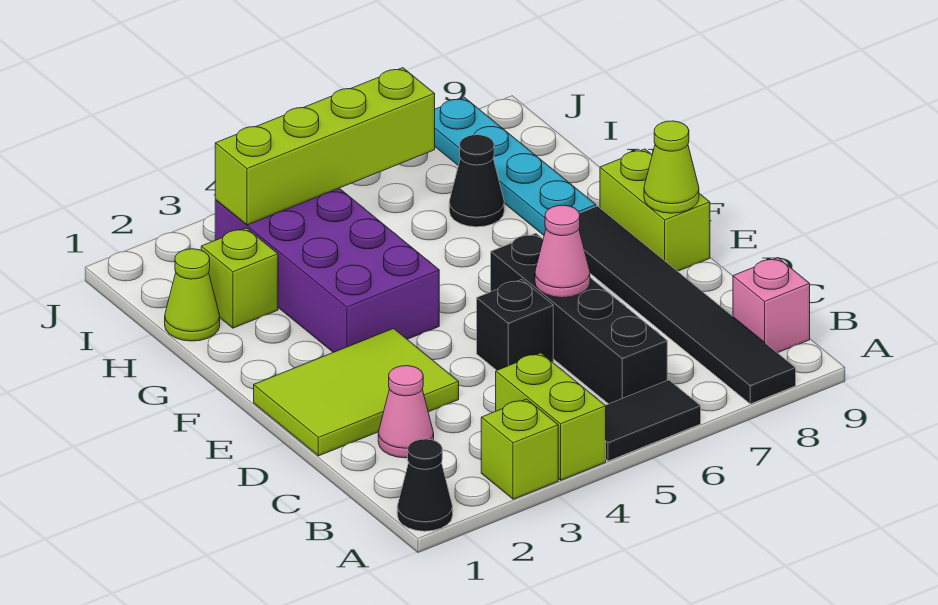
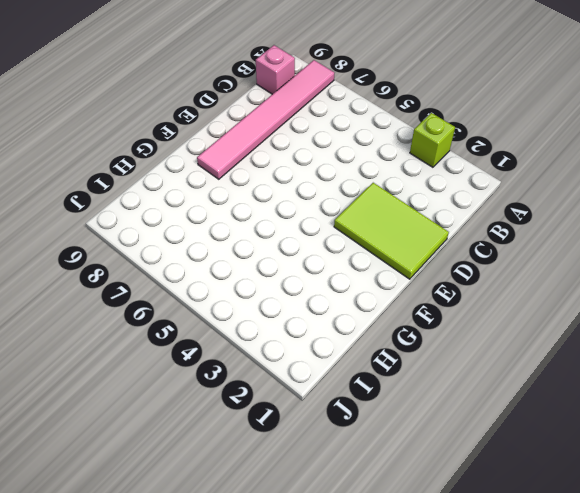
pink tile A8:F8 level 1 -> black tile A8:F8 level 1
none -> black cone A1 level 1
none -> lime brick A4:B4 level 1
none -> black tile A5:A6 level 1

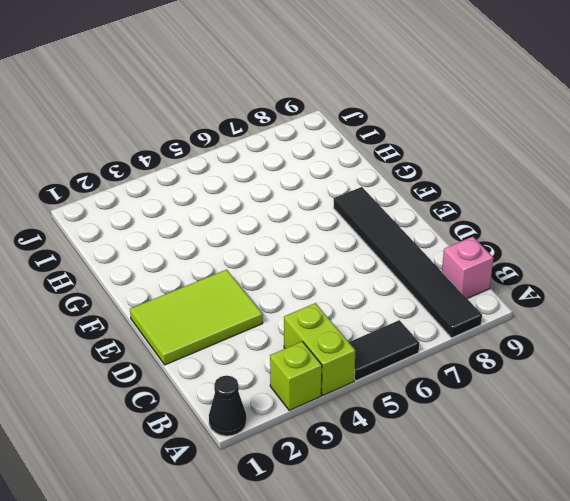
none -> black brick B6:E6 level 1
none -> pink cone C2 level 1
none -> black brick D5 level 1

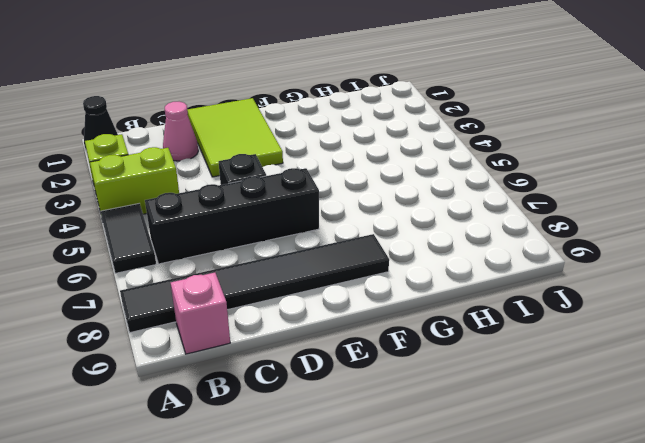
none -> lime brick E9:F9 level 1
none -> purple brick F3:I4 level 1
none -> cyan plate G8:J8 level 1

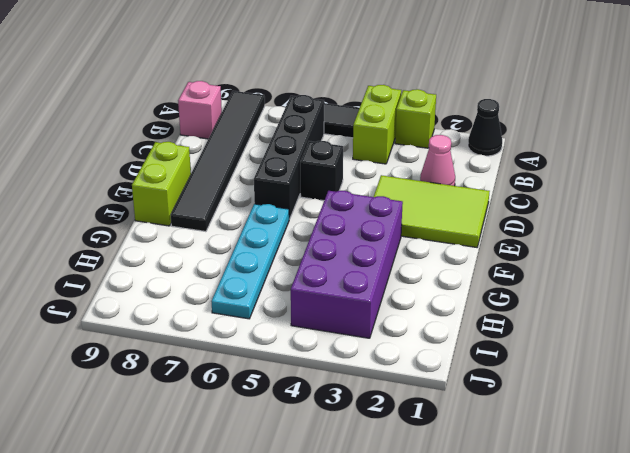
cyan plate F6:I6 level 1 -> cyan plate G8:J8 level 1
none -> lime cone H1 level 1
none -> lime brick H2 level 1
none -> black cone H7 level 1

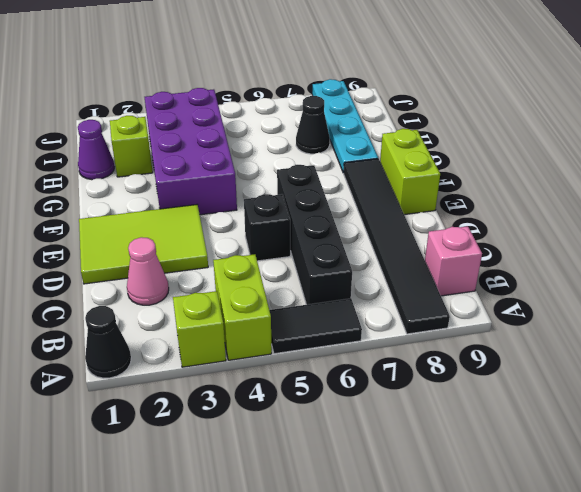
purple cone H1 level 1 -> lime cone H1 level 1
none -> pink cone D6 level 2
none -> lime cone E9 level 2
none -> lime brick I3:I6 level 2

